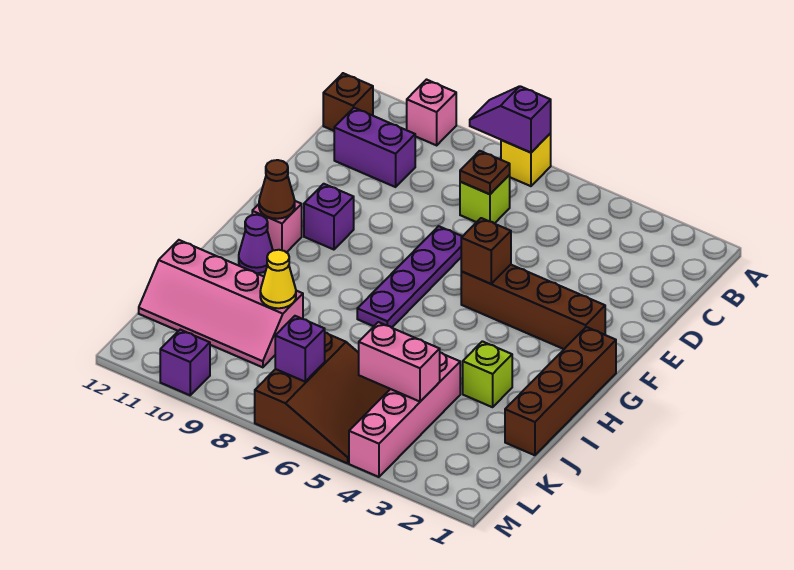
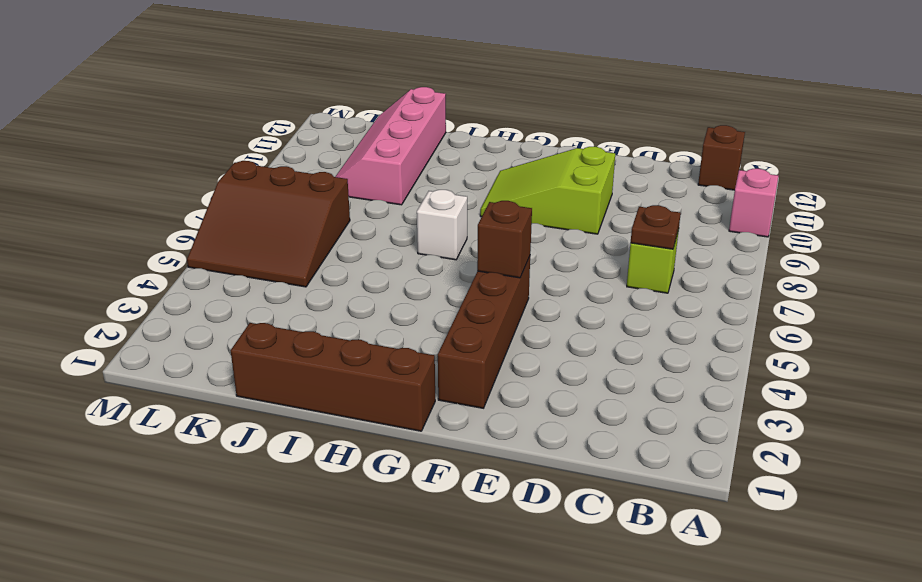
lime slope E9:G10 level 1 top E -> purple brick F10 level 1
white brick H7 level 1 -> purple plate E7:H7 level 1
none -> yellow brick A7 level 1
none -> purple brick C10:C11 level 1
none -> pink brick G11 level 1

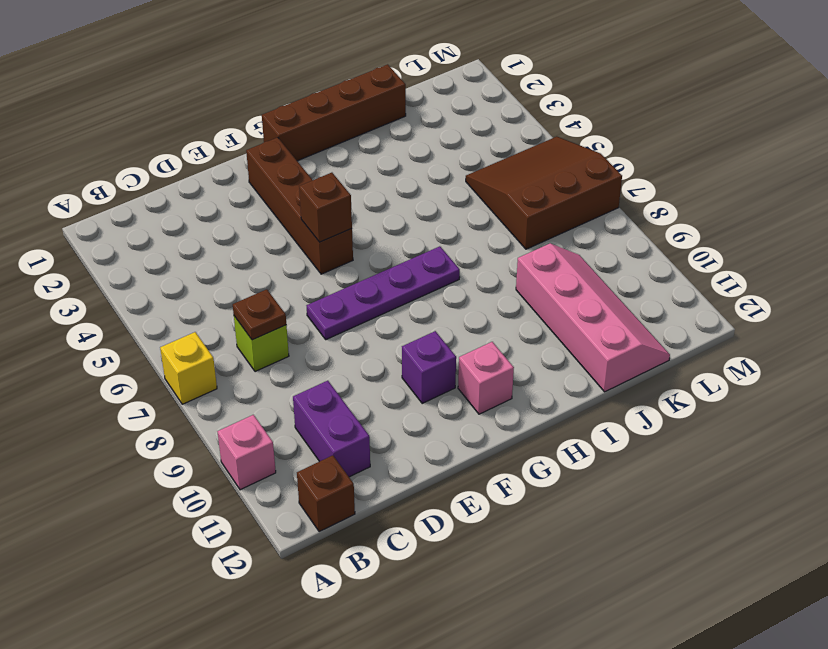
none -> purple cone H11 level 1
none -> lime brick I3 level 1
none -> pink brick J4:M4 level 1

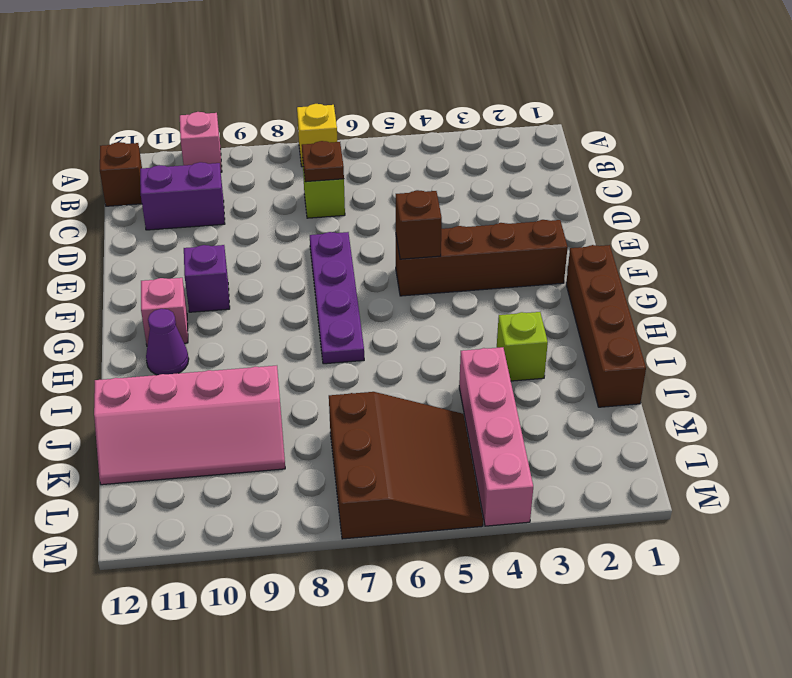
none -> purple brick M10 level 1
none -> purple slope A7:A8 level 2 top 7
none -> brown cone G11 level 2

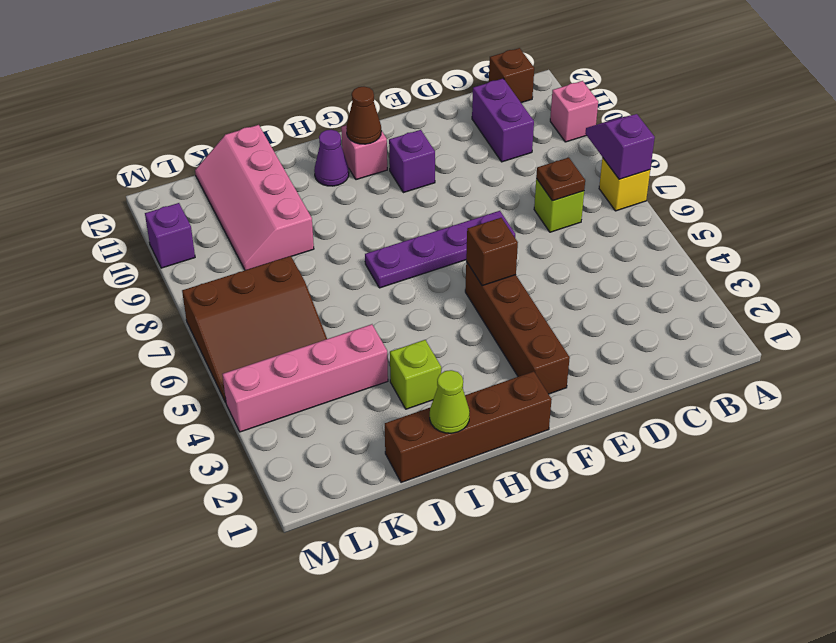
lime cone I1 level 2 -> none
none -> yellow cone J9 level 2
none -> pink brick K4:K5 level 2
none -> purple brick L7 level 2

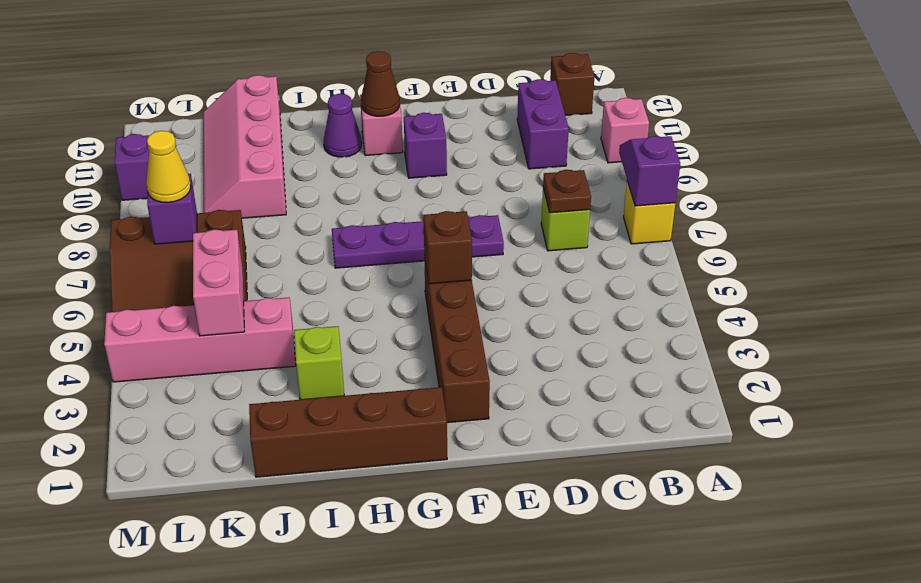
yellow cone L7 level 3 -> yellow cone J9 level 2

